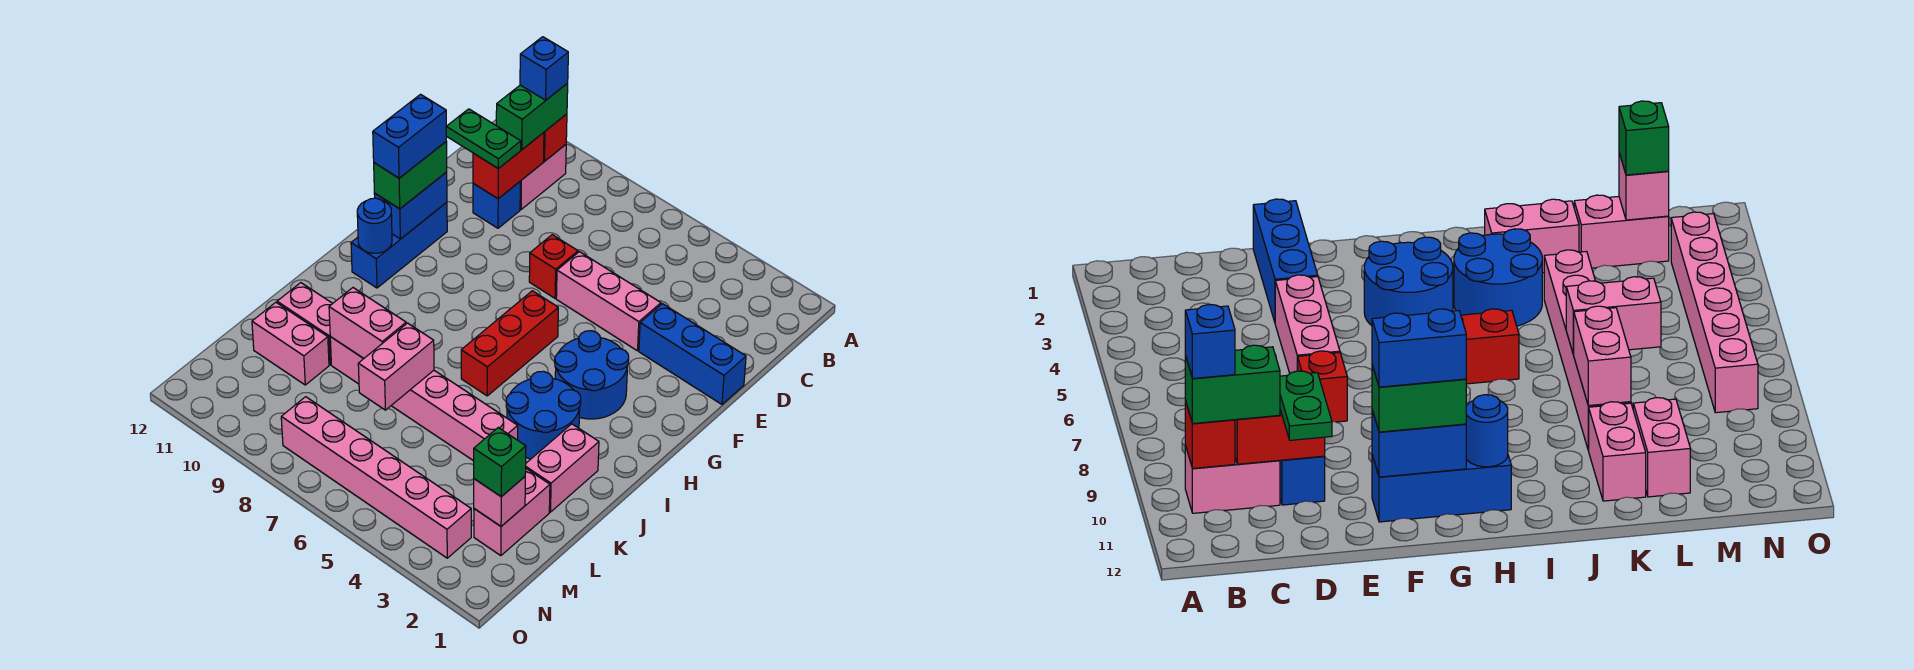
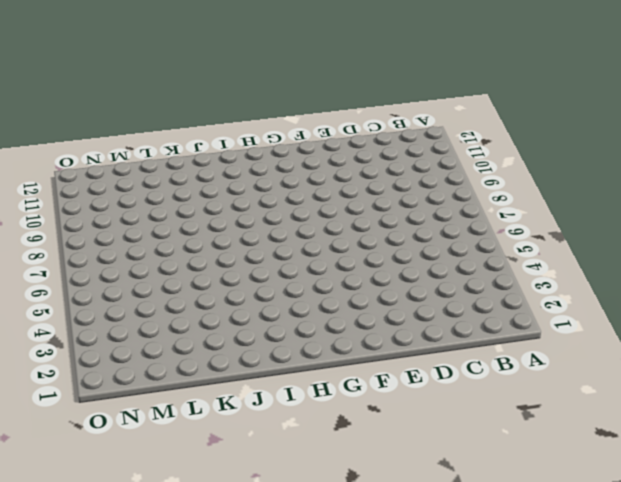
none -> pink brick B10:C10 level 1
none -> blue brick D10 level 1
none -> blue brick E1:E3 level 1

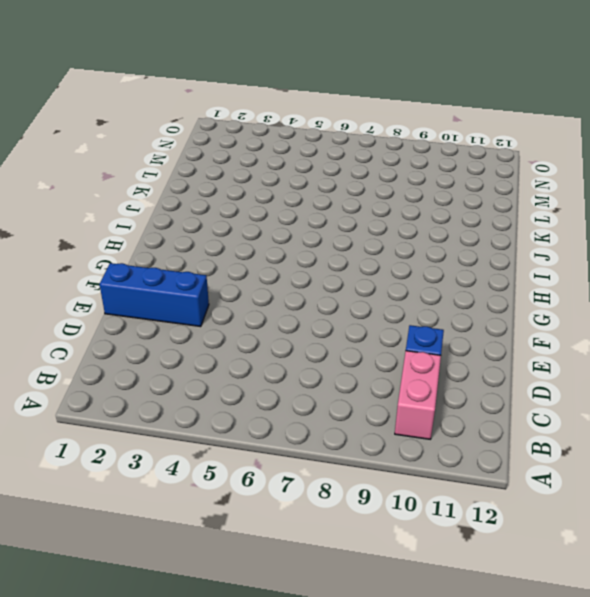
none -> pink brick E4:E6 level 1
none -> red brick E7 level 1
none -> blue brick F11:H11 level 1

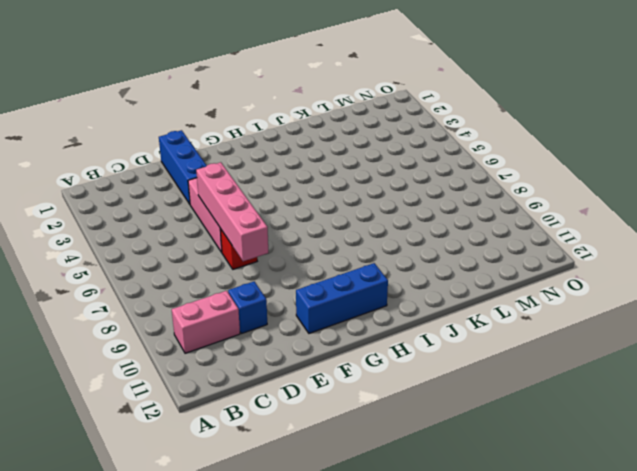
pink brick E5:E8 level 2 -> none
none -> blue round brick G3:H4 level 1
none -> red brick G6:I6 level 1
none -> blue round brick I3:J4 level 1

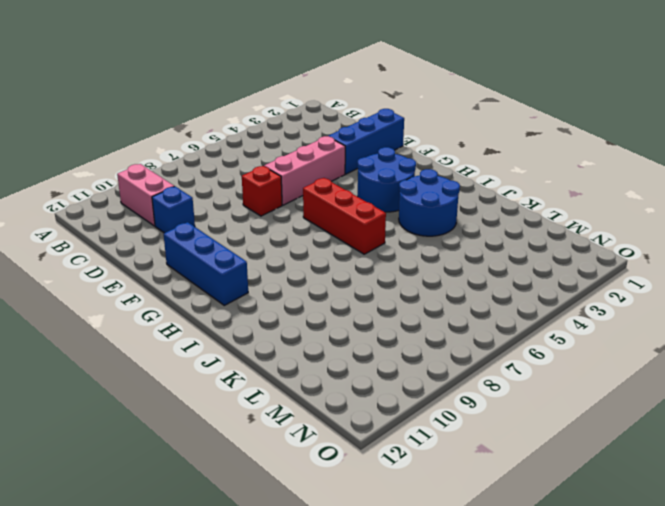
none -> pink brick J2:K2 level 1
none -> pink brick K4:K9 level 1
none -> pink brick K10:K11 level 1

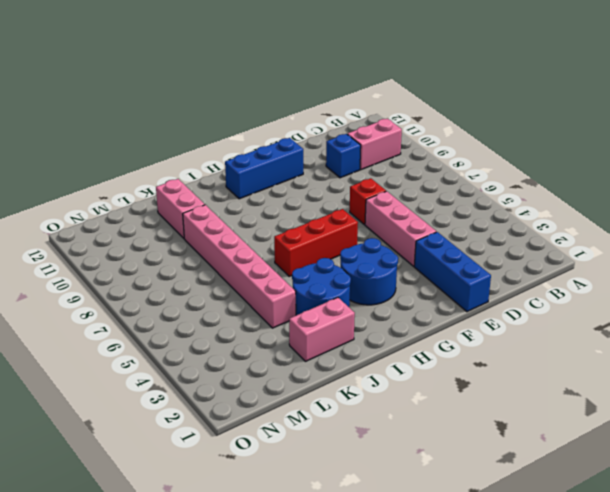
none -> pink brick L2:M2 level 1
none -> pink brick L10:L11 level 1
none -> pink brick N3:N8 level 1

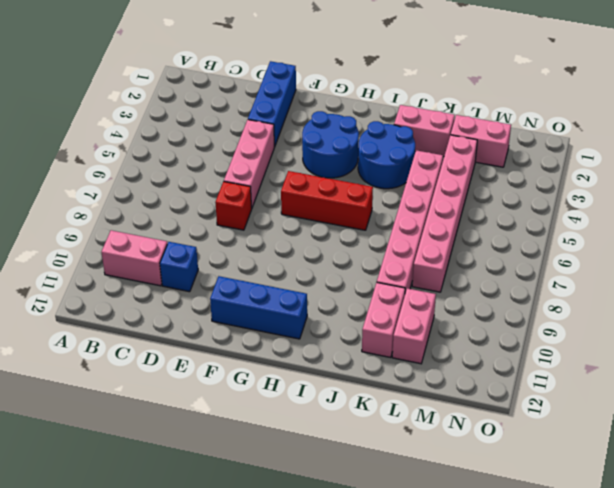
pink brick L3:L8 level 1 -> pink brick N3:N8 level 1
none -> red brick B10 level 2
none -> red brick C10:D10 level 2
none -> blue brick F11:G11 level 2

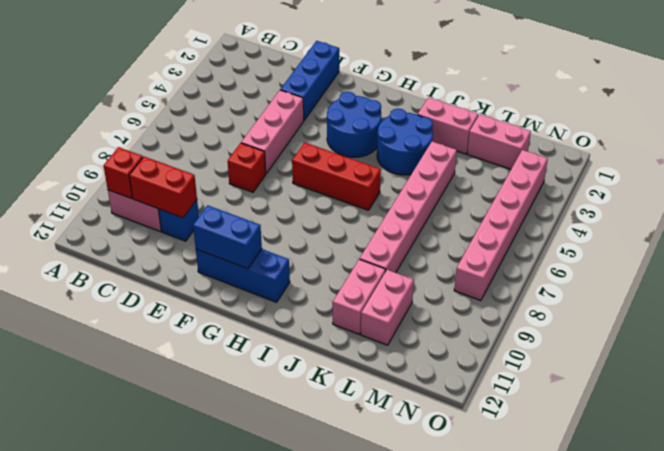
none -> blue round brick H11 level 2
none -> pink brick K7:L7 level 2
none -> pink brick K8:K9 level 2

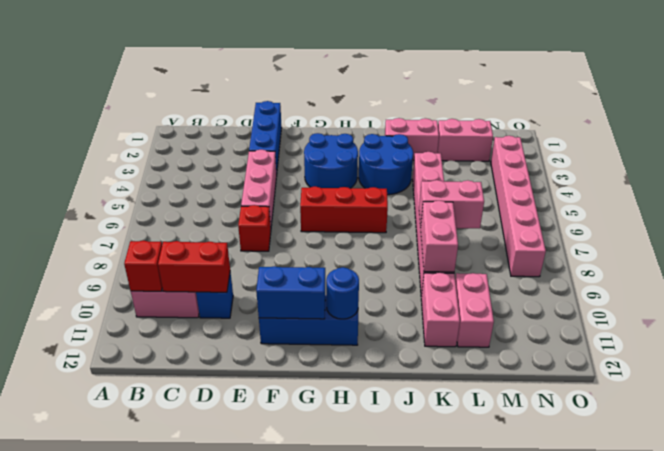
none -> pink brick M2 level 2
none -> green brick B10:C10 level 3
none -> green plate D10:D11 level 3

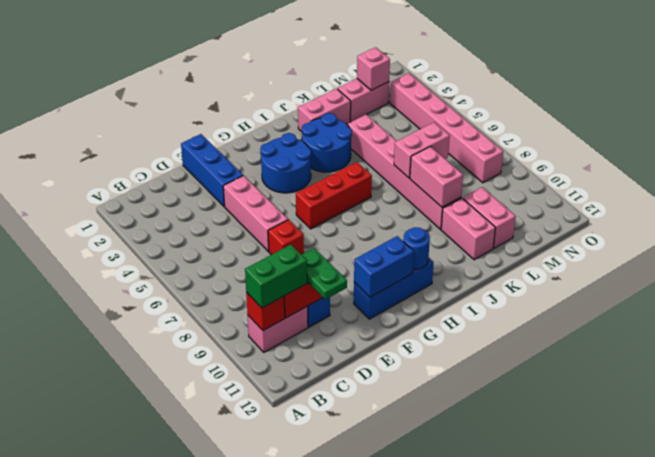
none -> green brick F11:G11 level 3
none -> green brick M2 level 3
none -> blue brick B10 level 4

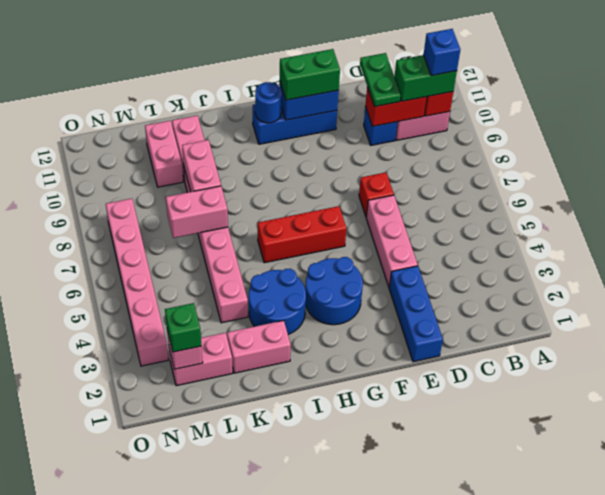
none -> blue brick F11:G11 level 4

